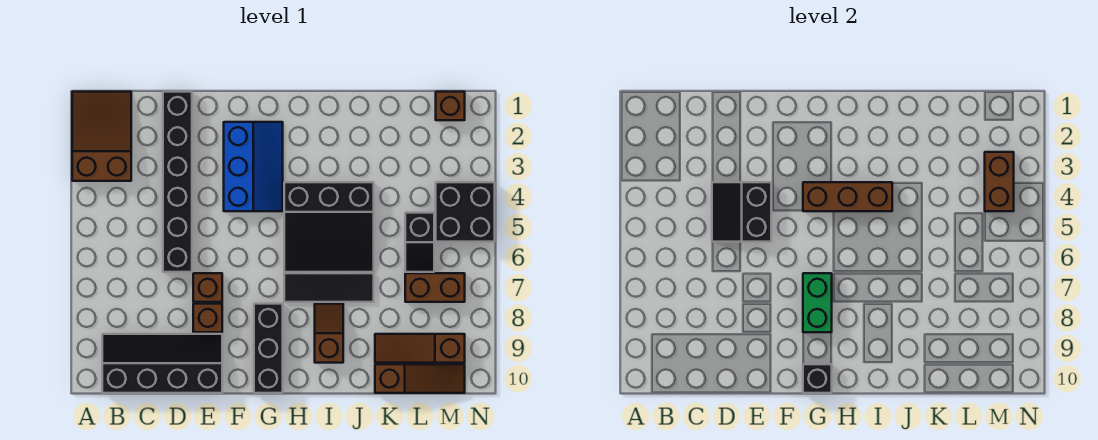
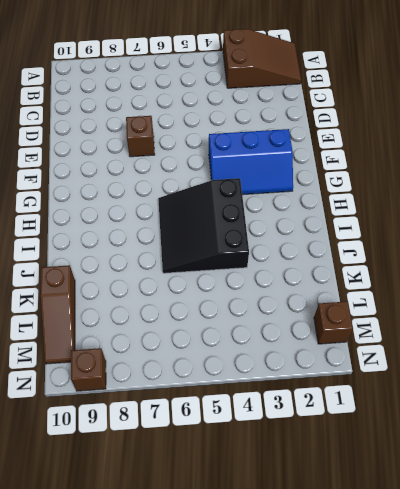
brown brick N9 level 1 -> brown brick E8 level 1
none -> black slope B9:E10 level 1 top 10
none -> black brick D1:D6 level 1
none -> black brick G8:G10 level 1

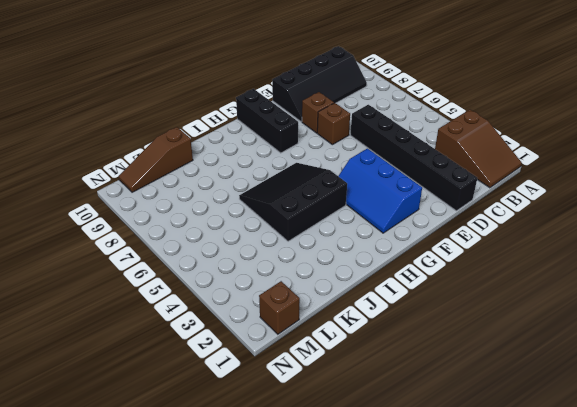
none -> black tile H7:J7 level 1
none -> brown slope I8:I9 level 1 top 9
none -> brown slope K9:M9 level 1 top M

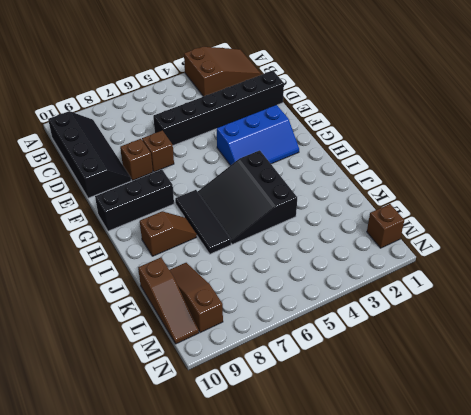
none -> black slope L5:L6 level 1 top 5
none -> brown brick L7:M7 level 1
none -> black brick M4:N5 level 1

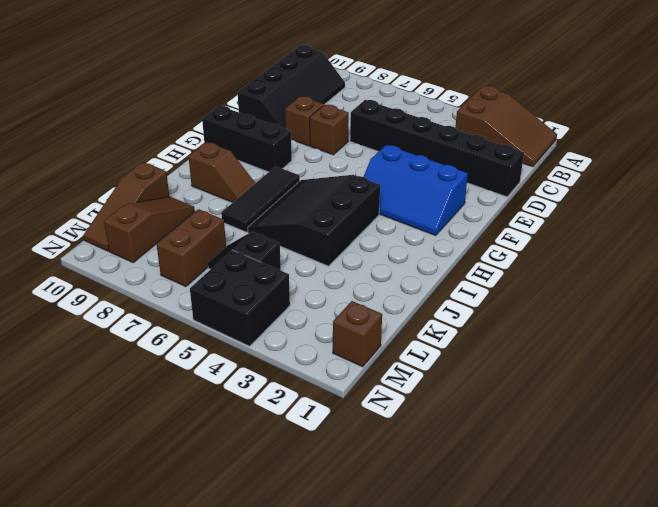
none -> black slope D4:E5 level 2 top E
none -> brown brick G4:I4 level 2
none -> green brick G7:G8 level 2

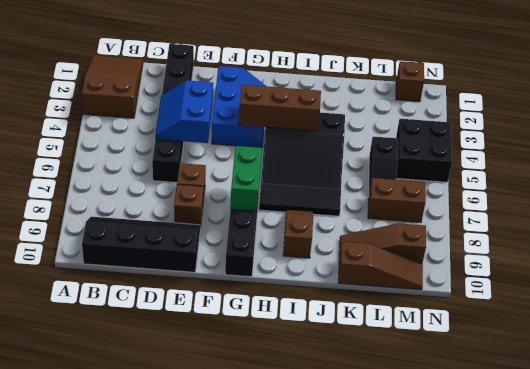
blue slope D4:E5 level 2 top E -> black slope D4:E5 level 2 top E
none -> black brick G10 level 2
none -> brown brick M3:M4 level 2

